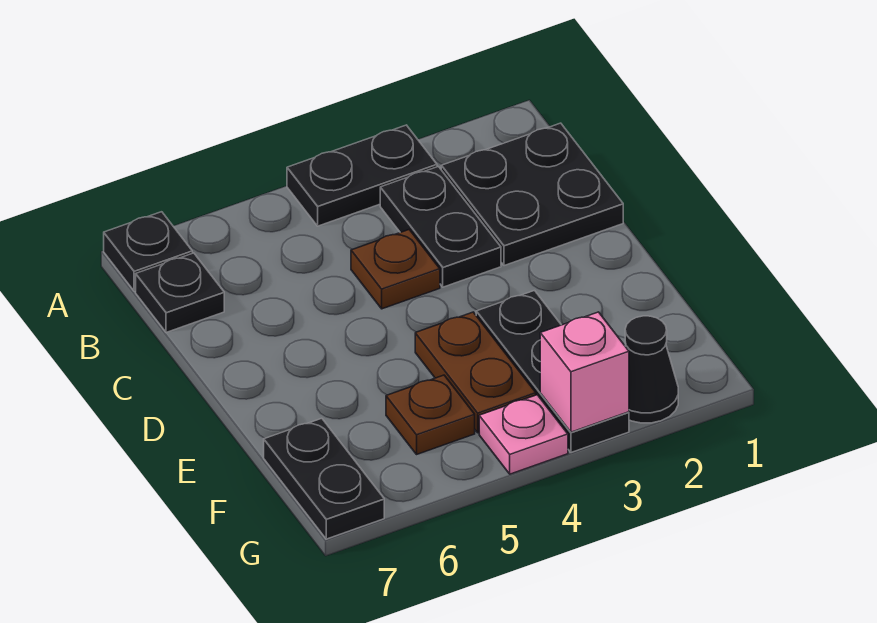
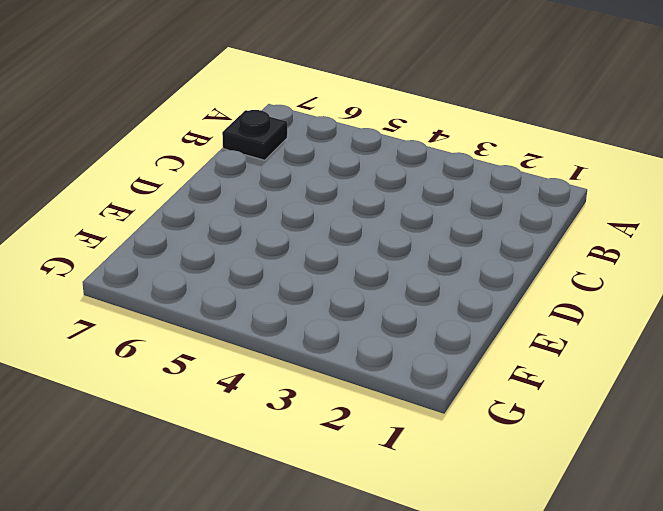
none -> black plate A3:A4 level 1
none -> black plate A7 level 1
none -> black plate B1:C2 level 1

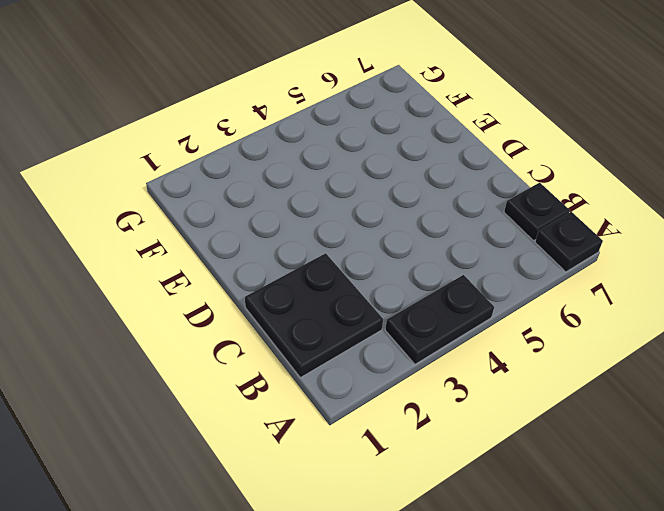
none -> black plate B3:C3 level 1
none -> brown plate C4 level 1
none -> black plate E3:G3 level 1

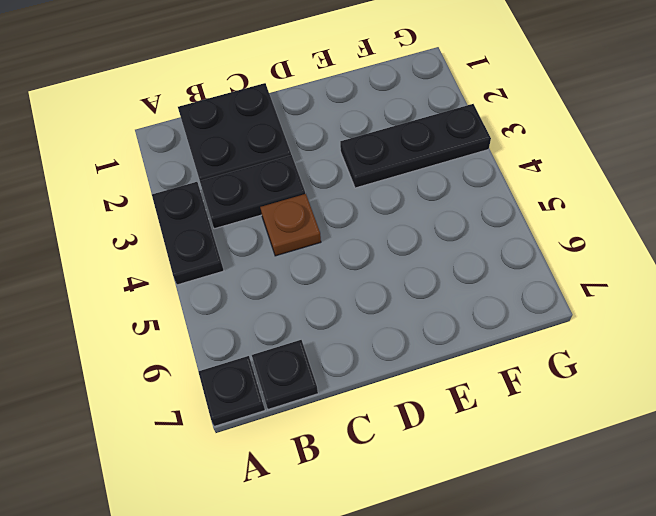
none -> brown plate E4:F4 level 1
none -> brown plate F5 level 1
none -> black plate F7:G7 level 1

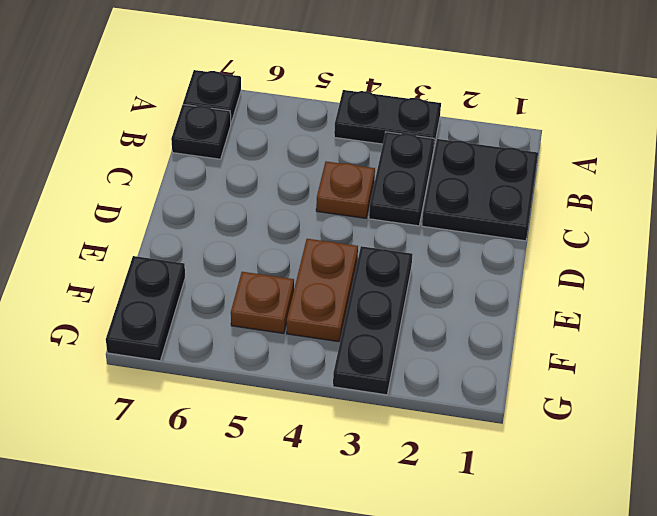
none -> black cone G2 level 1
none -> pink plate G4 level 1
none -> pink brick G3 level 2

